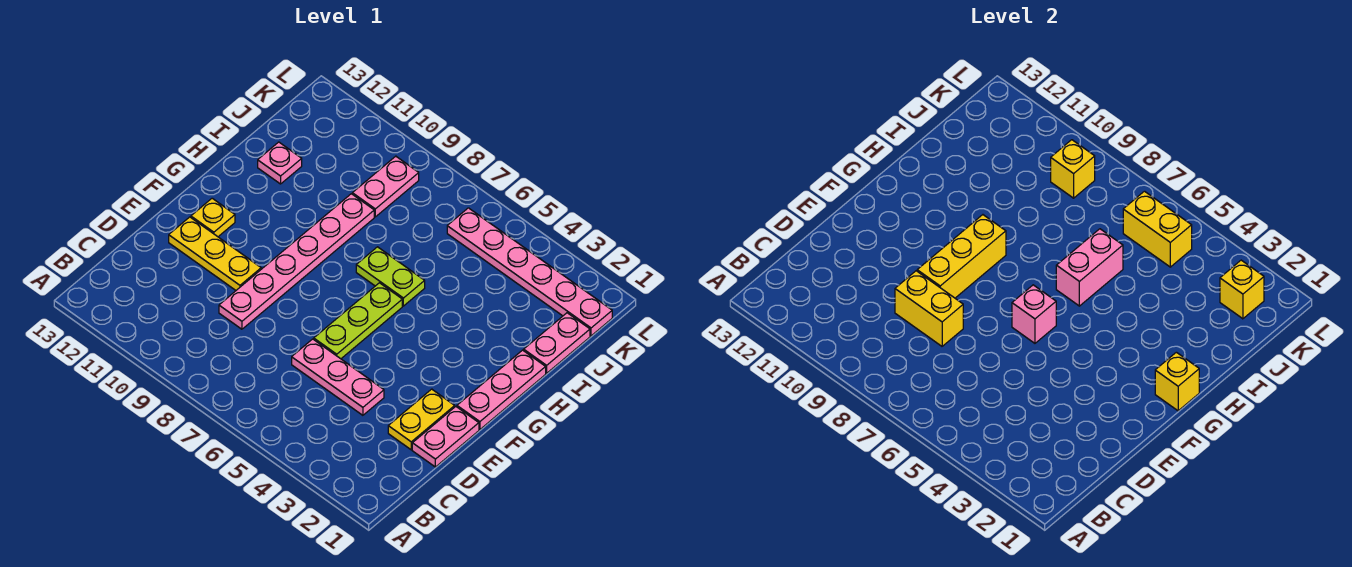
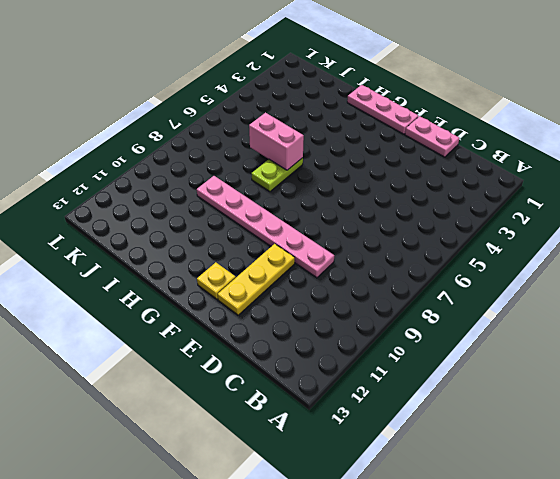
none -> yellow plate D2:E2 level 1
none -> pink plate D4:D6 level 1
none -> lime plate E6:G6 level 1

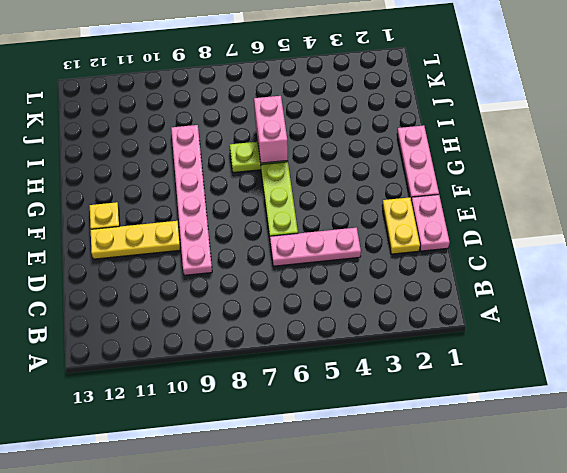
none -> pink plate I1:J1 level 1
none -> pink plate I12 level 1
none -> pink plate J9:K9 level 1

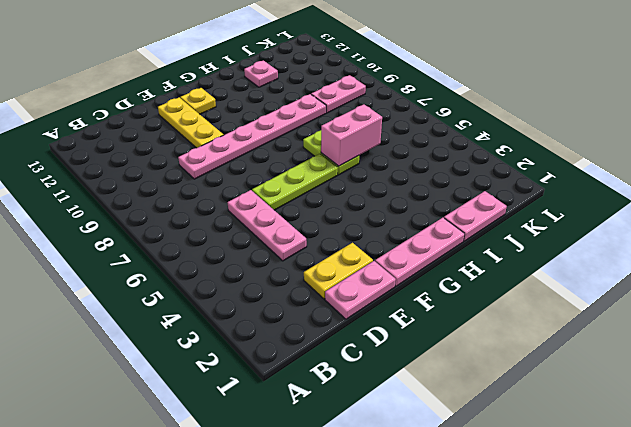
none -> pink plate K1:K6 level 1
none -> yellow brick D8:D9 level 2
none -> yellow brick E9:G9 level 2

